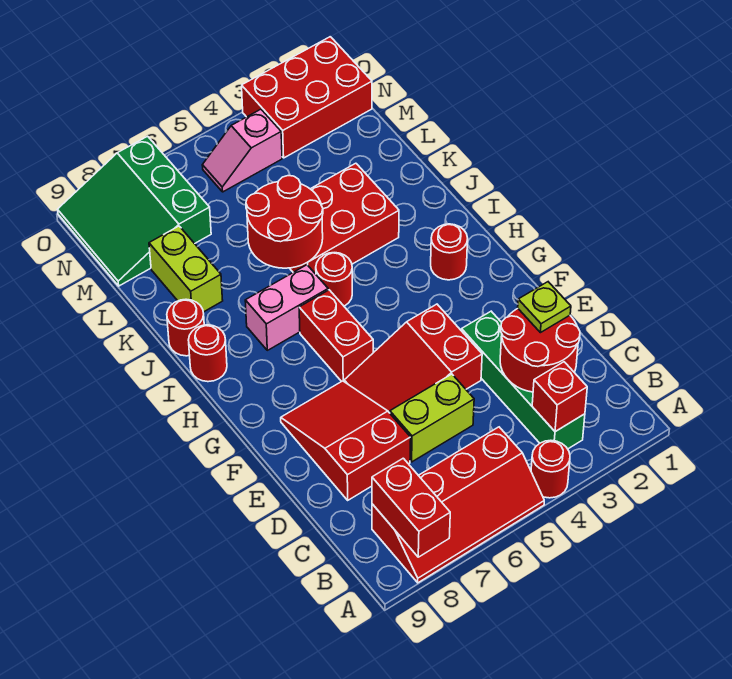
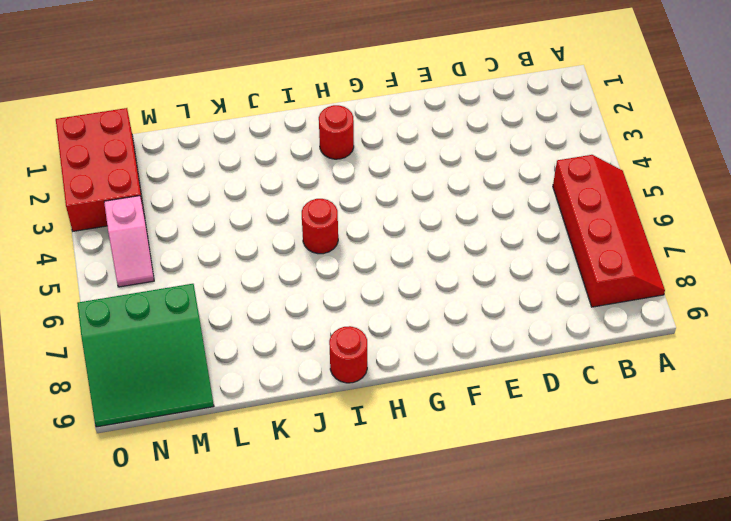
none -> red round brick A4 level 1
none -> green brick B3:E3 level 1
none -> lime brick D5:D6 level 1

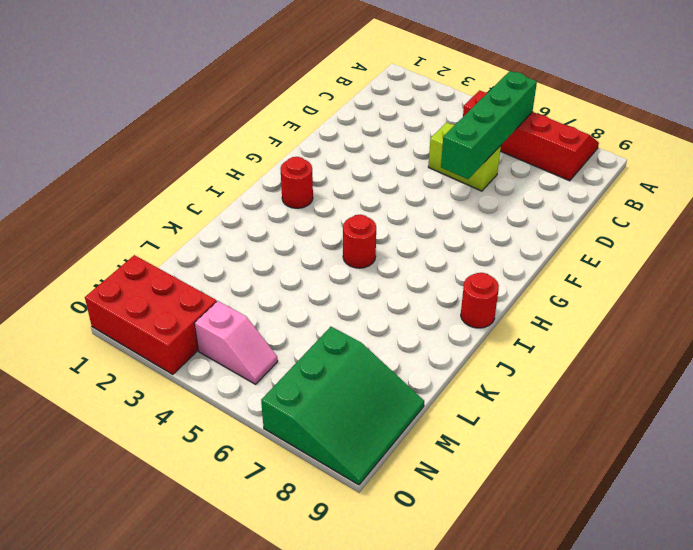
green brick B6:E6 level 2 -> green brick B3:E3 level 1
none -> red round brick A4 level 1
none -> red slope D7:F8 level 1 top D
none -> red slope E4:F6 level 1 top 4

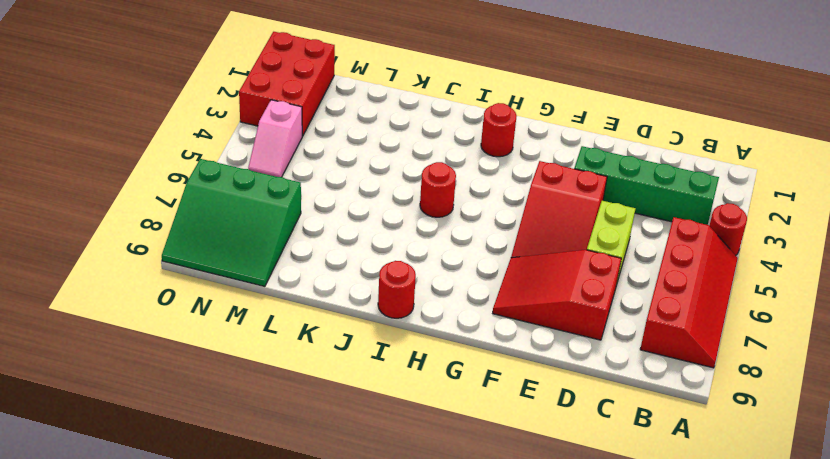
none -> red brick G6:H6 level 1
none -> pink brick I6:I7 level 1
none -> red brick J3:K5 level 1

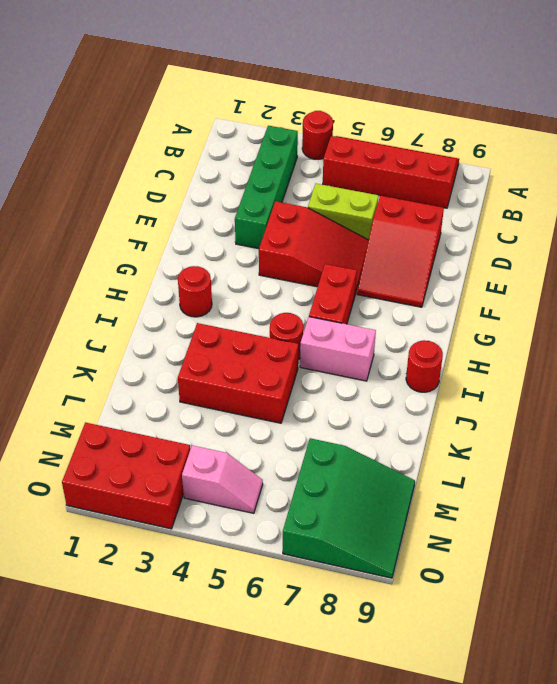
none -> red round brick J9 level 1
none -> lime brick K8:L8 level 1
none -> red brick A8:B8 level 2

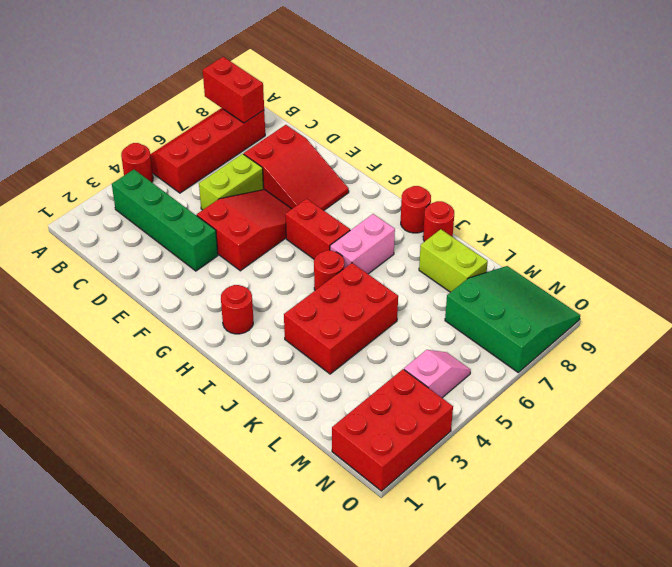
none -> red brick B3 level 2
none -> red round brick C2:D3 level 2
none -> red round brick J5:K6 level 2

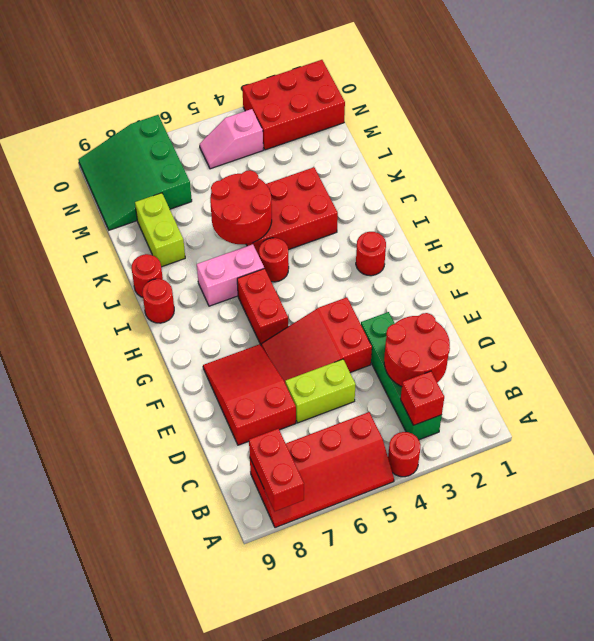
none -> lime plate D2 level 3

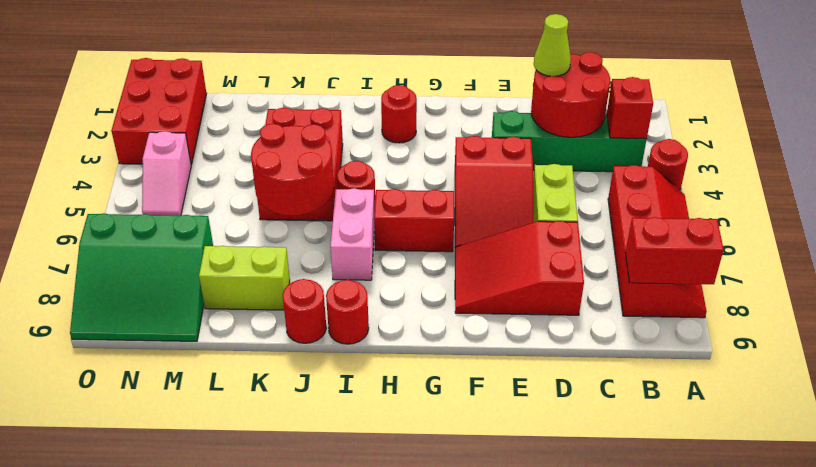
lime cone D2 level 3 -> lime plate D2 level 3

